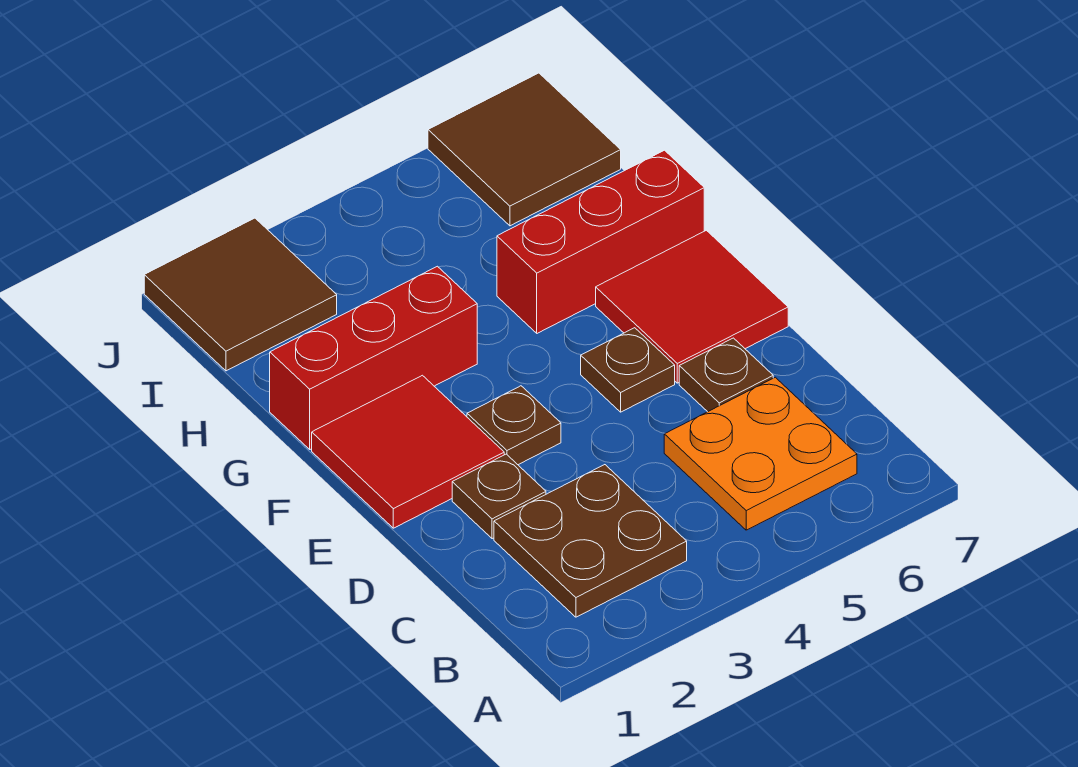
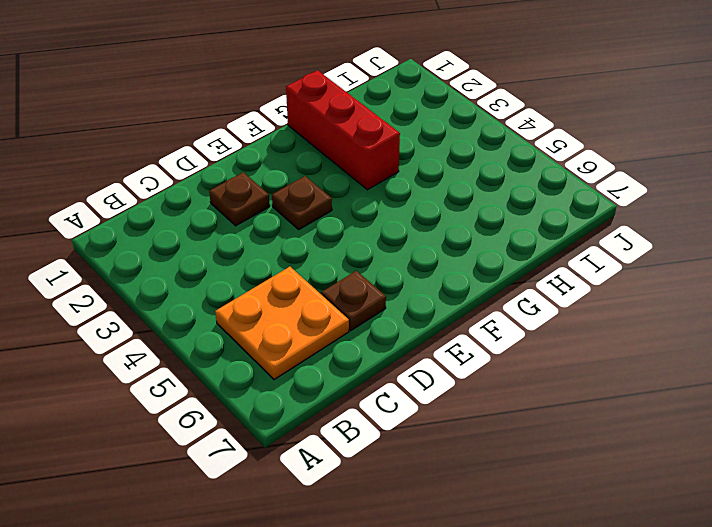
none -> brown plate B2:C3 level 1
none -> red tile E1:F2 level 1
none -> brown plate E5 level 1

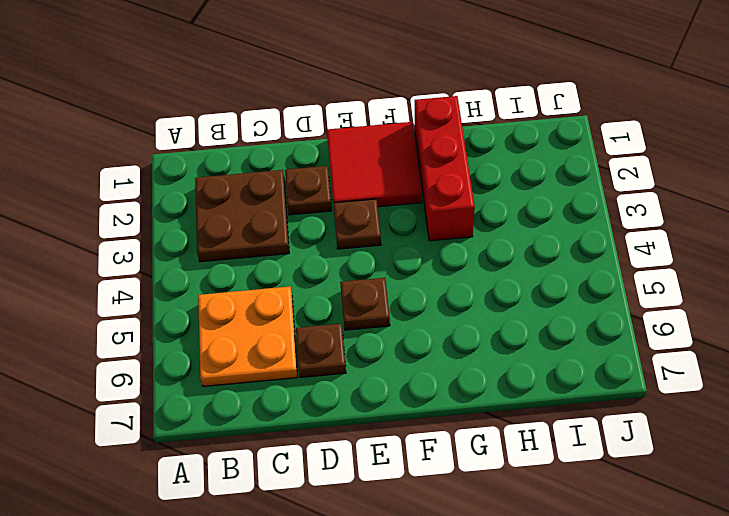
none -> red tile E6:F7 level 1
none -> red brick G5:G7 level 1
none -> brown tile I1:J2 level 1

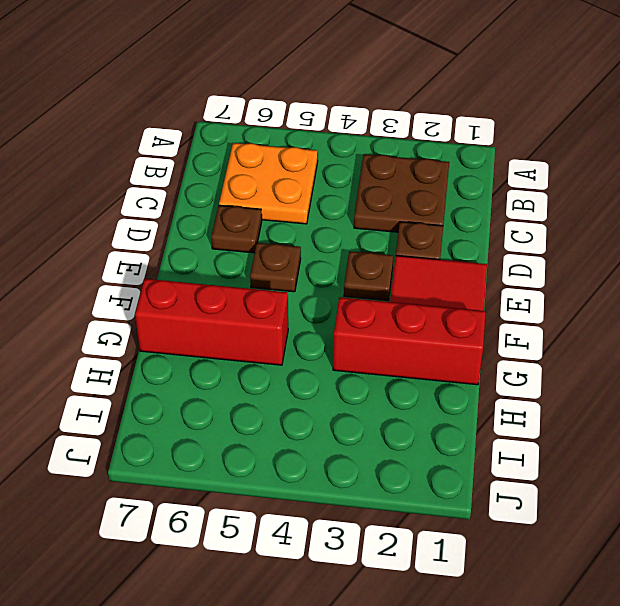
none -> red tile E6:F7 level 1
none -> brown tile I1:J2 level 1
none -> brown tile I6:J7 level 1

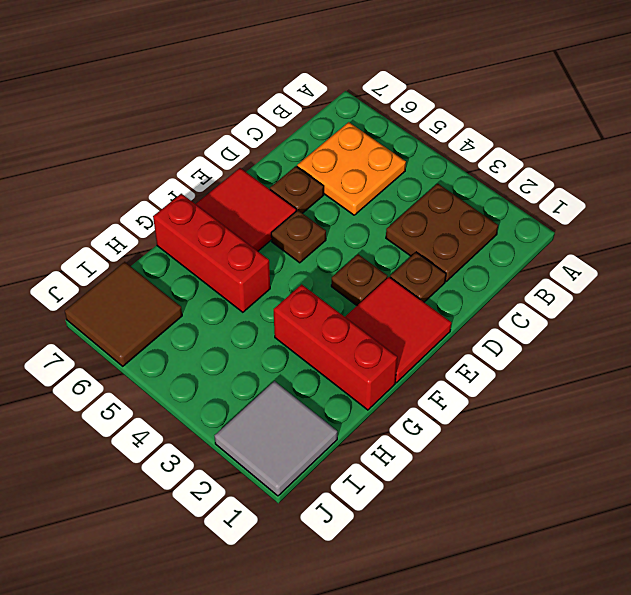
grey tile I1:J2 level 1 -> brown tile I1:J2 level 1

